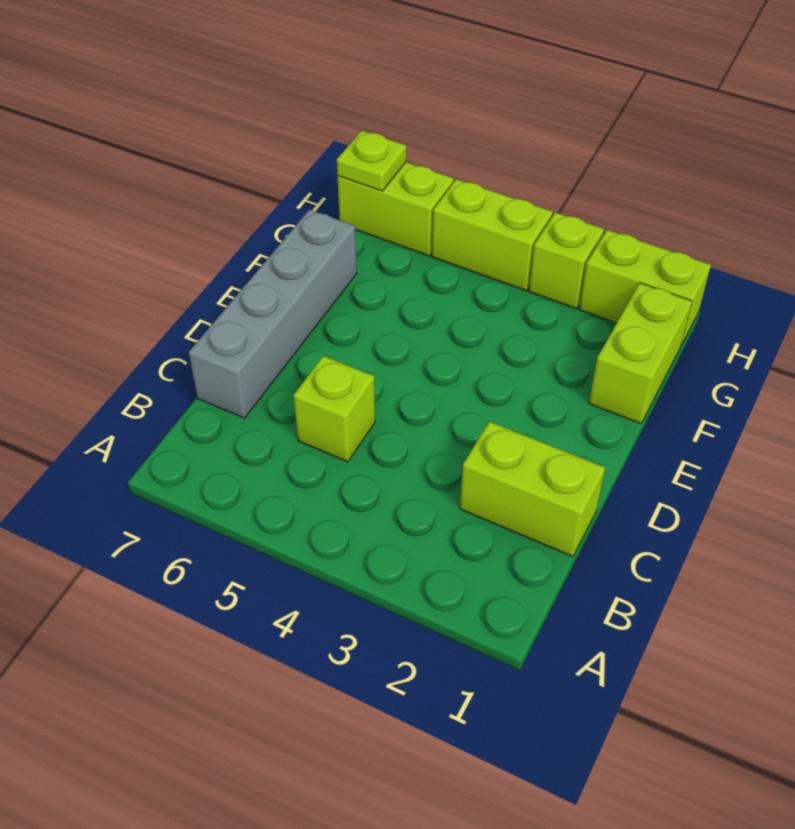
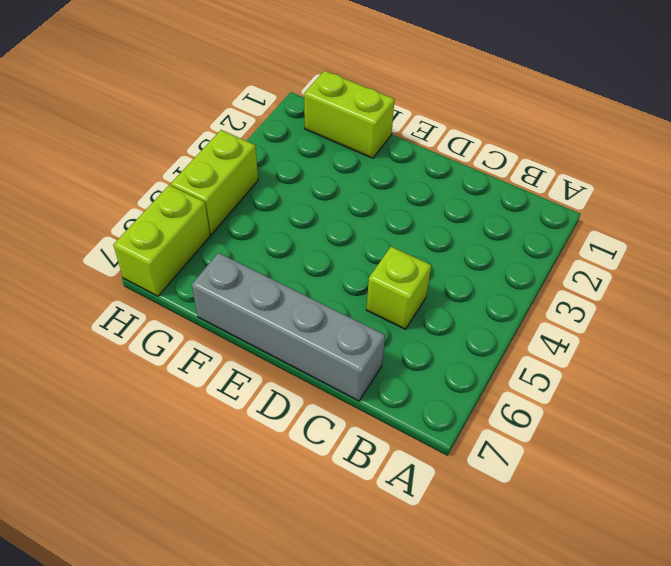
none -> lime brick C1:C2 level 1
none -> lime brick H1:H2 level 1

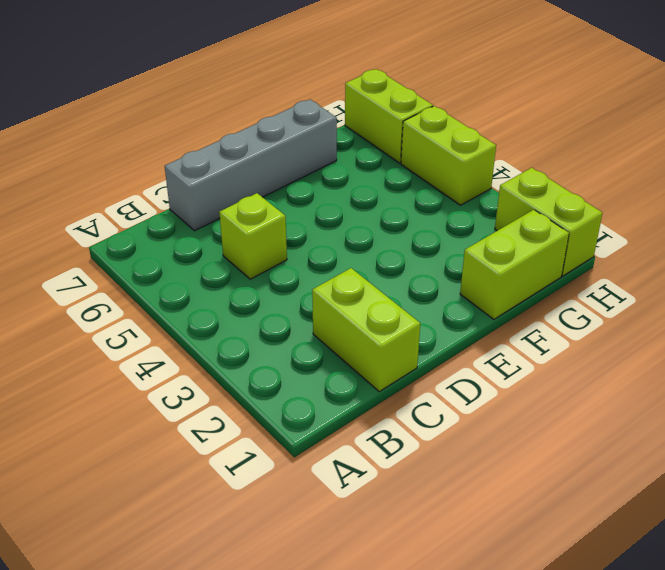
none -> lime brick H3 level 1
none -> lime plate H7 level 2

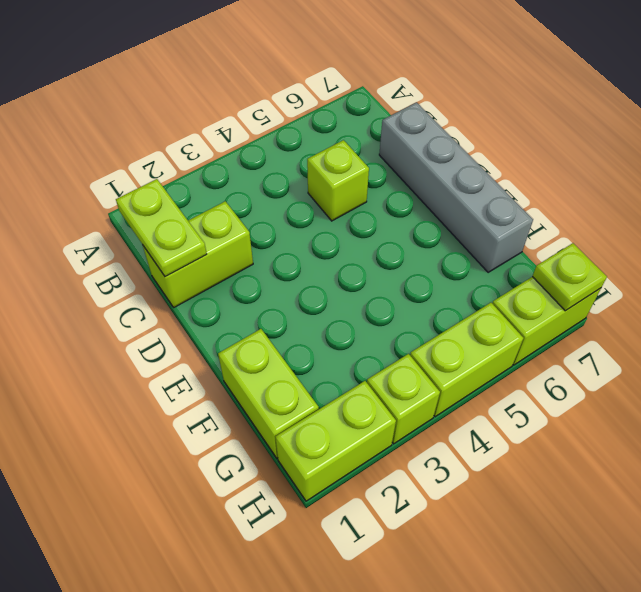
lime plate B1:C1 level 2 -> none

